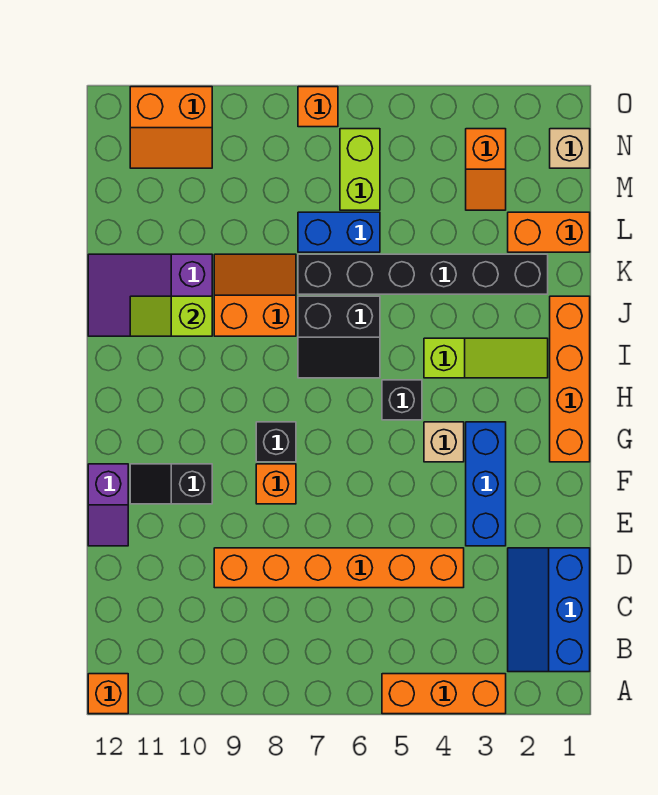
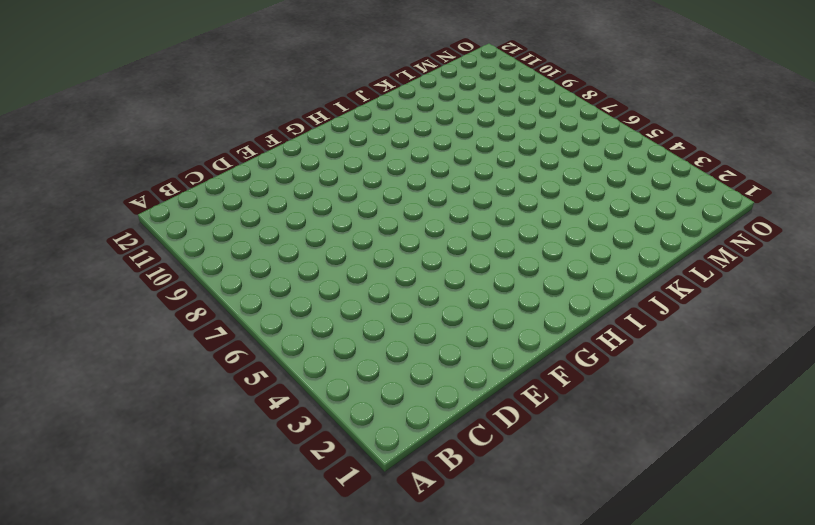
none -> orange brick A3:A5 level 1
none -> orange brick A12 level 1
none -> blue slope B1:D2 level 1 top 1

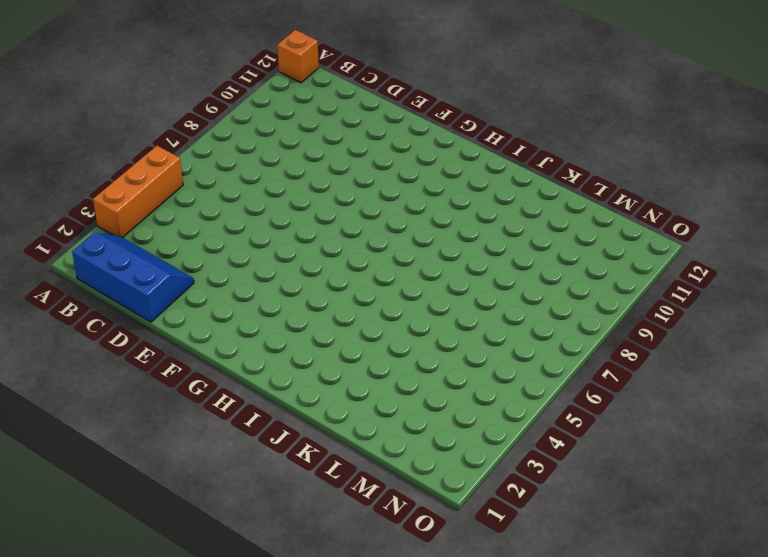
none -> orange brick D4:D9 level 1
none -> blue brick E3:G3 level 1
none -> purple slope E12:F12 level 1 top F

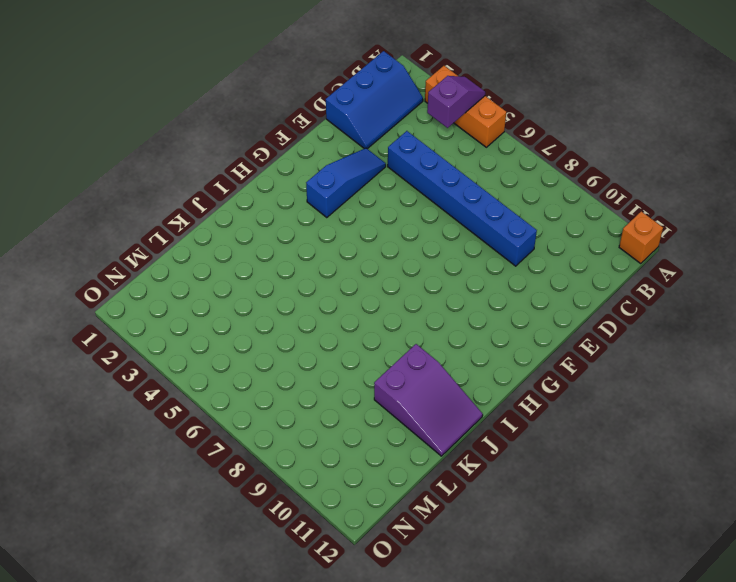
purple slope A4:B4 level 2 top B -> purple slope E12:F12 level 1 top F
blue brick D4:D9 level 1 -> orange brick D4:D9 level 1
blue slope E3:G3 level 1 top G -> blue brick E3:G3 level 1
none -> orange brick F8 level 1
none -> black slope F10:F11 level 1 top 10
none -> orange brick G1:J1 level 1

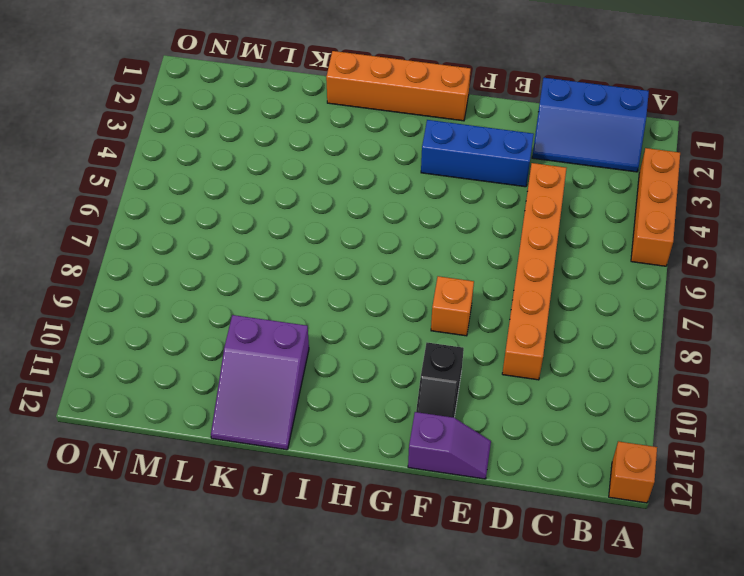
none -> tan brick G4 level 1
none -> black brick G8 level 1
none -> black brick H5 level 1

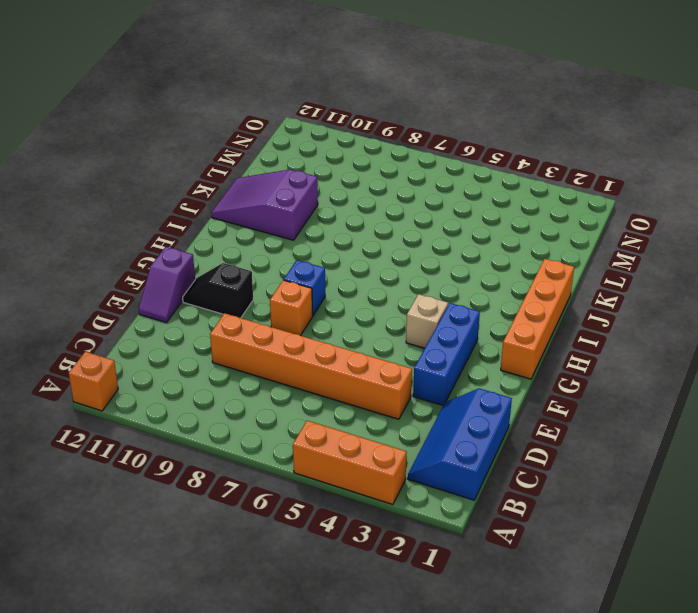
blue brick G8 level 1 -> black brick G8 level 1
none -> black brick H5 level 1
none -> lime slope I2:I4 level 1 top 4
none -> black slope I6:J7 level 1 top J

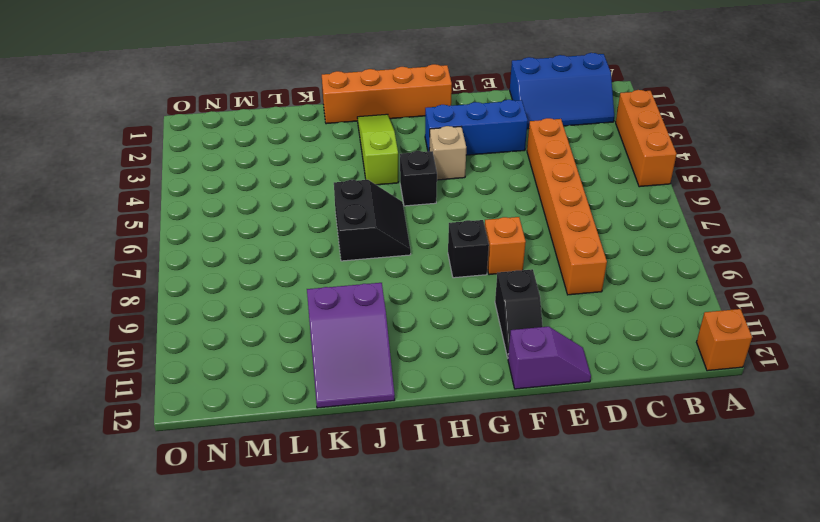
none -> orange slope J8:K9 level 1 top J
none -> black brick K2:K7 level 1
none -> orange brick L1:L2 level 1

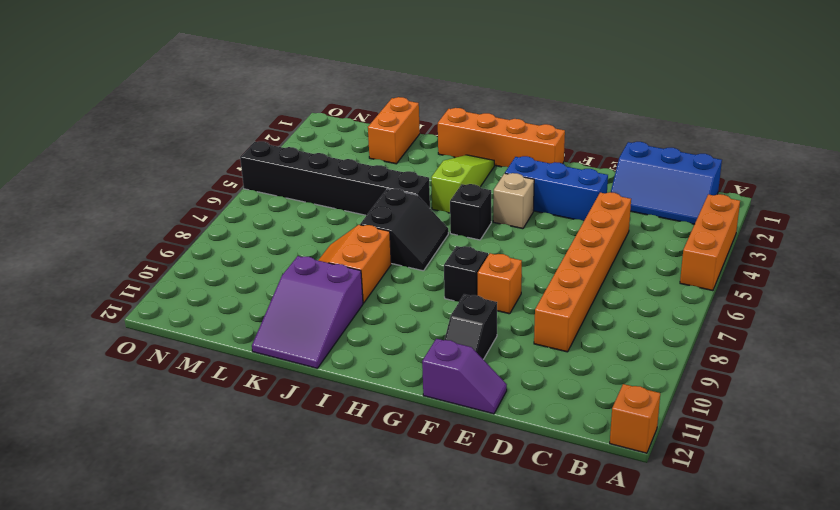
black brick J5:O5 level 1 -> black brick K2:K7 level 1
none -> blue brick L6:L7 level 1
none -> orange slope M3:N3 level 1 top N
none -> lime brick M6:N6 level 1

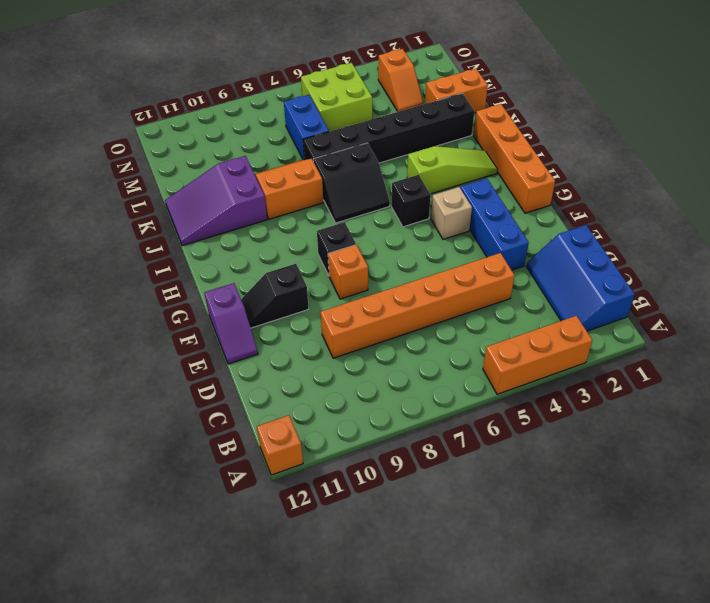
blue brick L7:M7 level 1 -> blue brick L6:L7 level 1
lime brick M5:N6 level 1 -> lime brick M6:N6 level 1
none -> tan brick N1 level 1
none -> orange slope N10:O11 level 1 top O
none -> orange brick O7 level 1

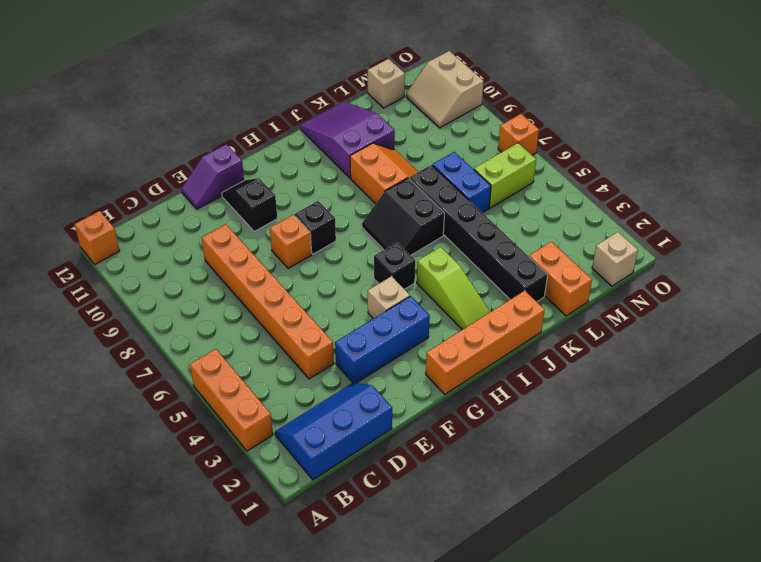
tan brick M12 level 1 -> none
tan slope N10:O11 level 1 top O -> orange slope N10:O11 level 1 top O
none -> orange slope M3:N3 level 1 top N
none -> lime slope J10:J11 level 2 top 10

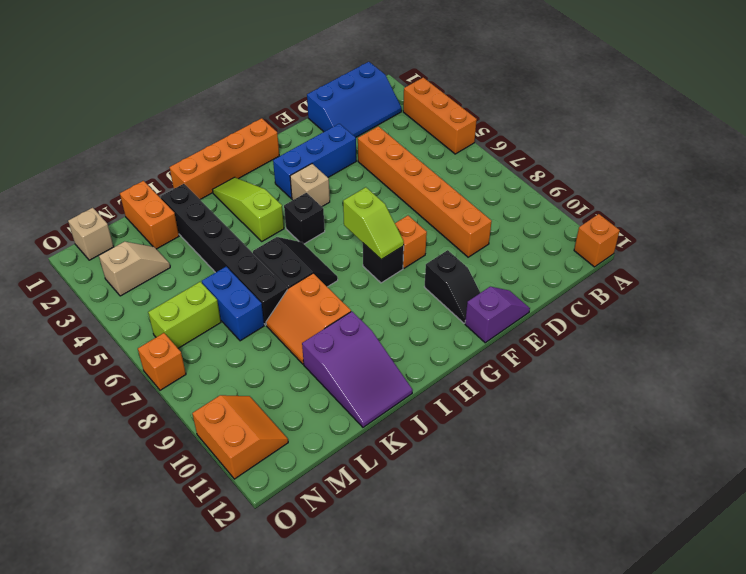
lime slope G7:G8 level 2 top 7 -> lime slope J10:J11 level 2 top 10
tan slope M3:N3 level 1 top N -> orange slope M3:N3 level 1 top N

